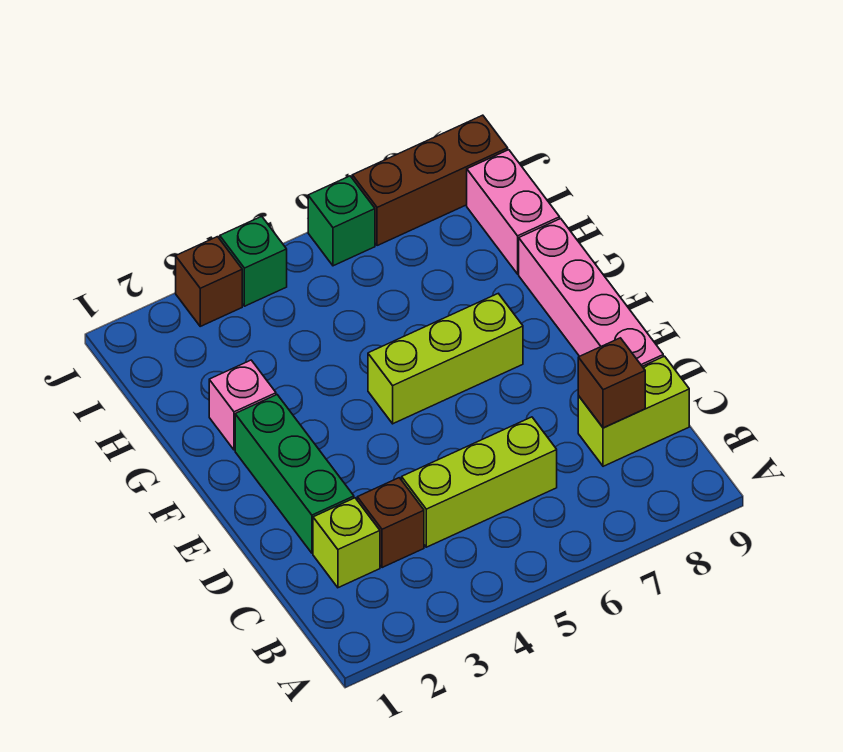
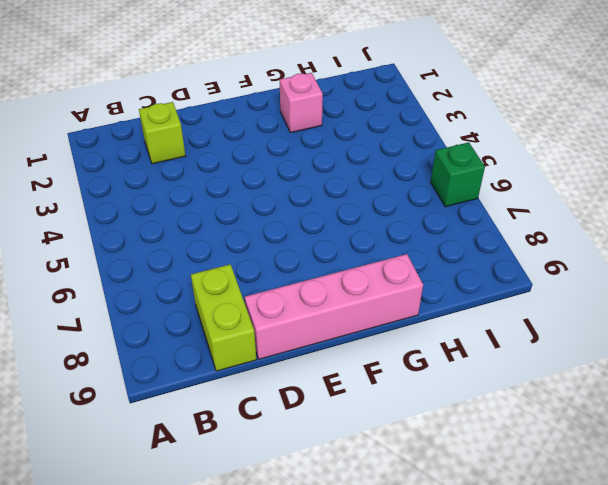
none -> brown brick C3 level 1
none -> lime brick C4:C6 level 1
none -> green brick D2:F2 level 1

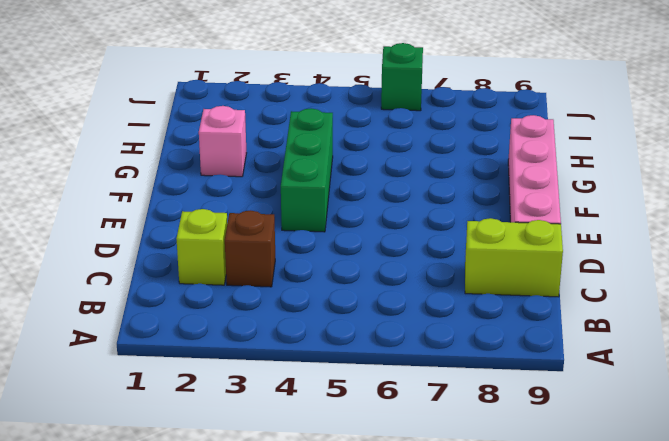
green brick E4:G4 level 1 -> green brick D2:F2 level 1
none -> lime brick C4:C6 level 1
none -> lime brick F5:F7 level 1
none -> pink brick H9:I9 level 1

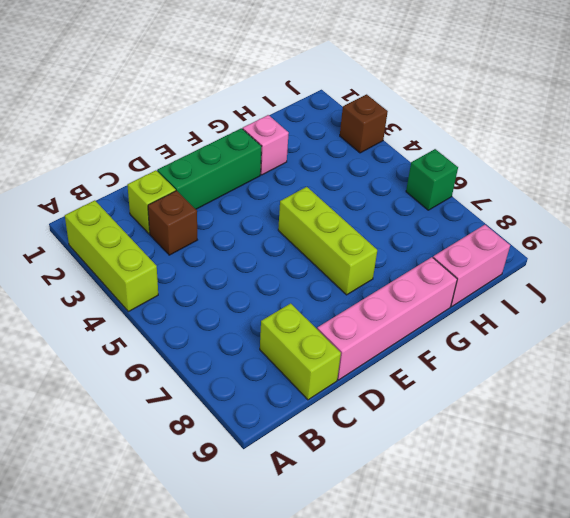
lime brick A2:A4 level 1 -> lime brick C4:C6 level 1
none -> green brick J4 level 1
none -> brown brick J7:J9 level 1
none -> brown brick C8 level 2

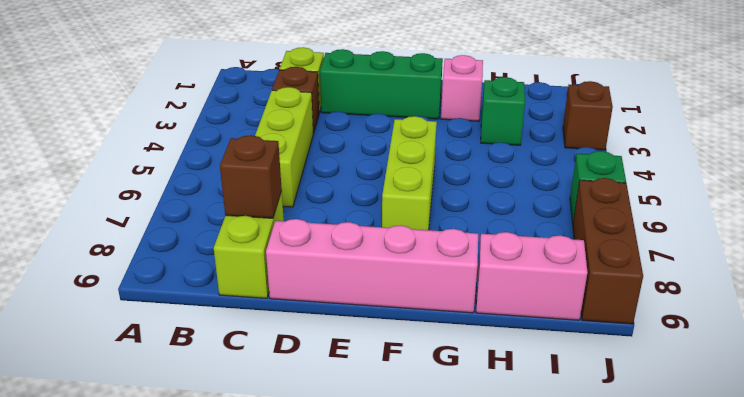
green brick H3 level 1 -> green brick J4 level 1

